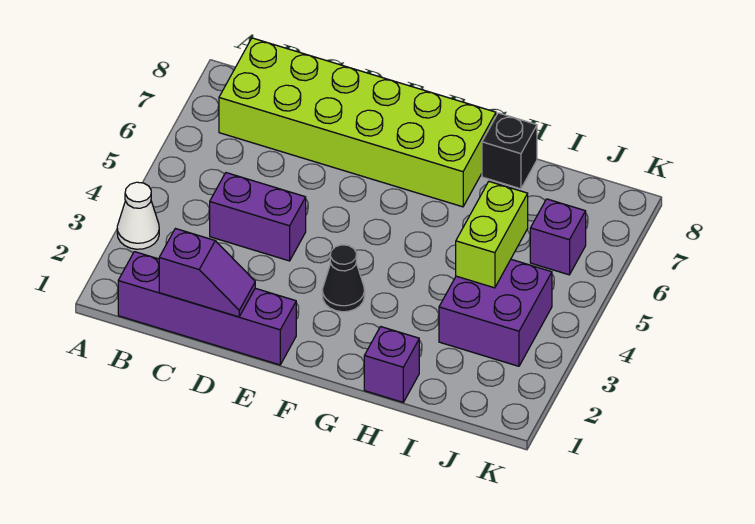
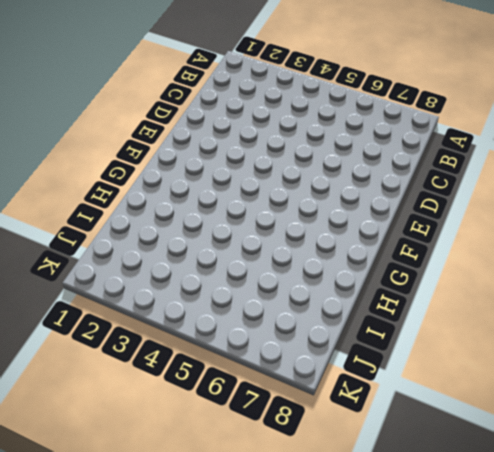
none -> white cone A3 level 1
none -> purple brick B1:E1 level 1

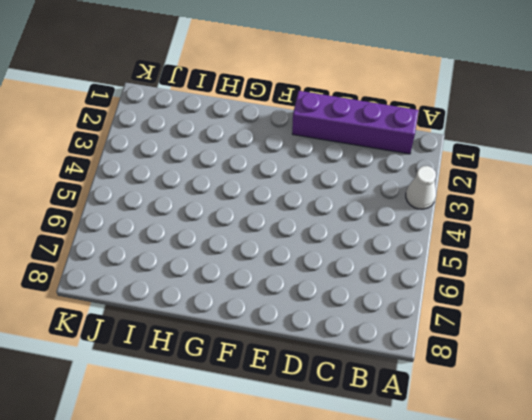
none -> lime brick B7:G8 level 1
none -> purple brick C4:D4 level 1

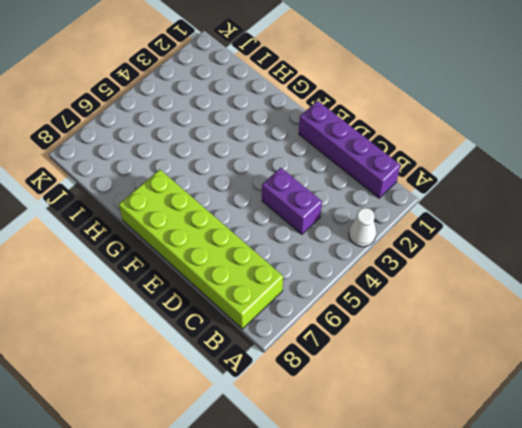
none -> black cone F3 level 1
none -> purple brick H1 level 1

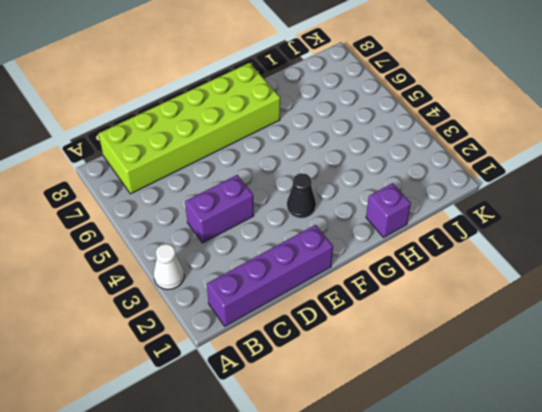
none -> black brick H8 level 1
none -> purple brick I3:J4 level 1

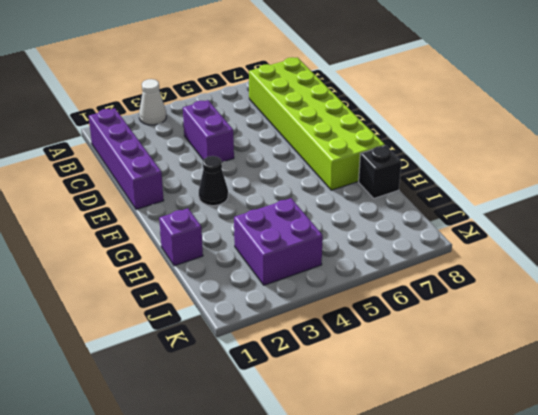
none -> purple brick J6 level 1
none -> purple slope C1:D1 level 2 top C

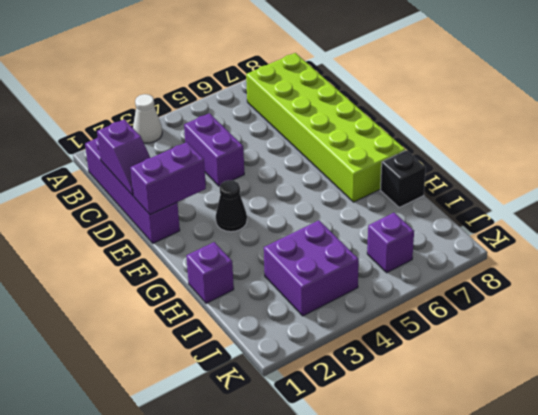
purple brick E1:E2 level 2 -> none
none -> lime brick I4:I5 level 2

